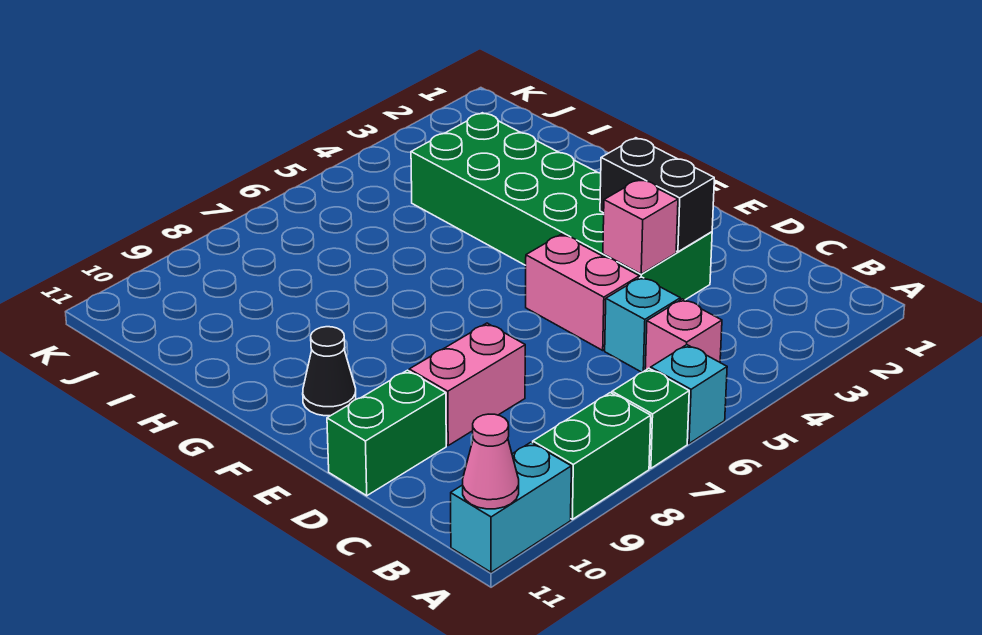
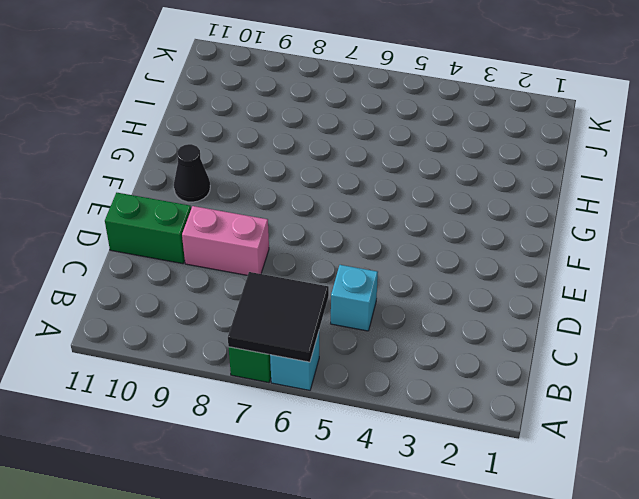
black tile A6:B7 level 2 -> none
none -> green brick A8:A9 level 1
none -> cyan brick A10:A11 level 1
none -> pink brick B5 level 1

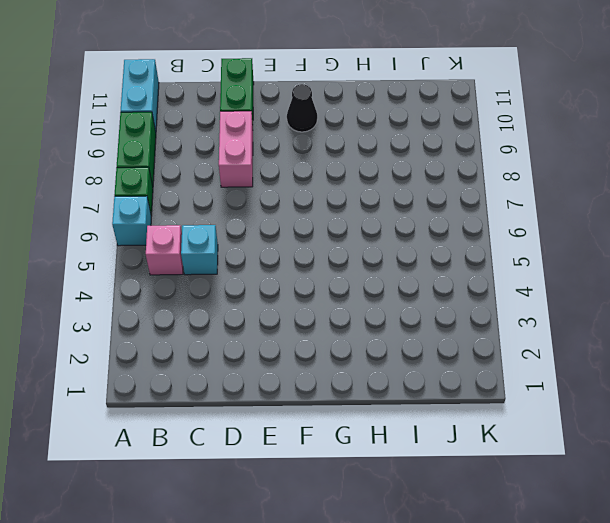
none -> green brick D3:I4 level 1
none -> pink brick D5:E5 level 1
none -> pink cone A11 level 2

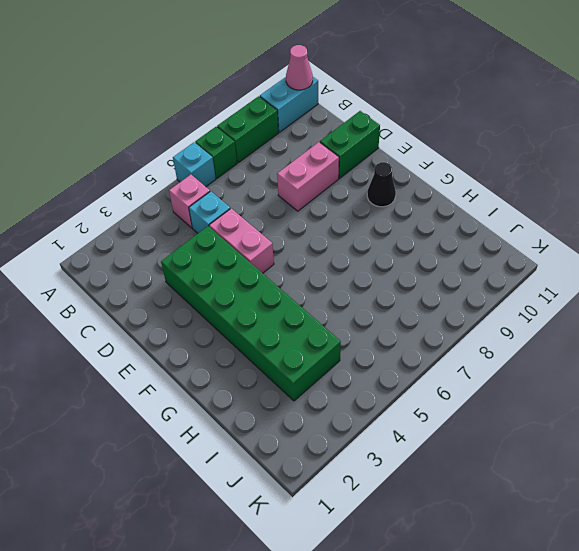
none -> black brick D3:E3 level 2
none -> pink brick D4 level 2

